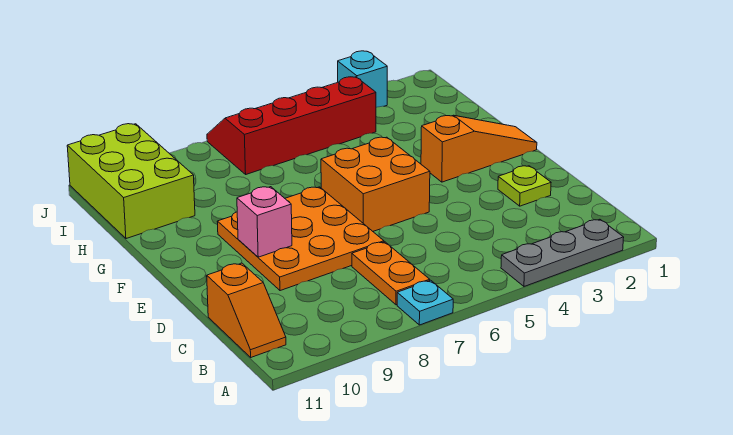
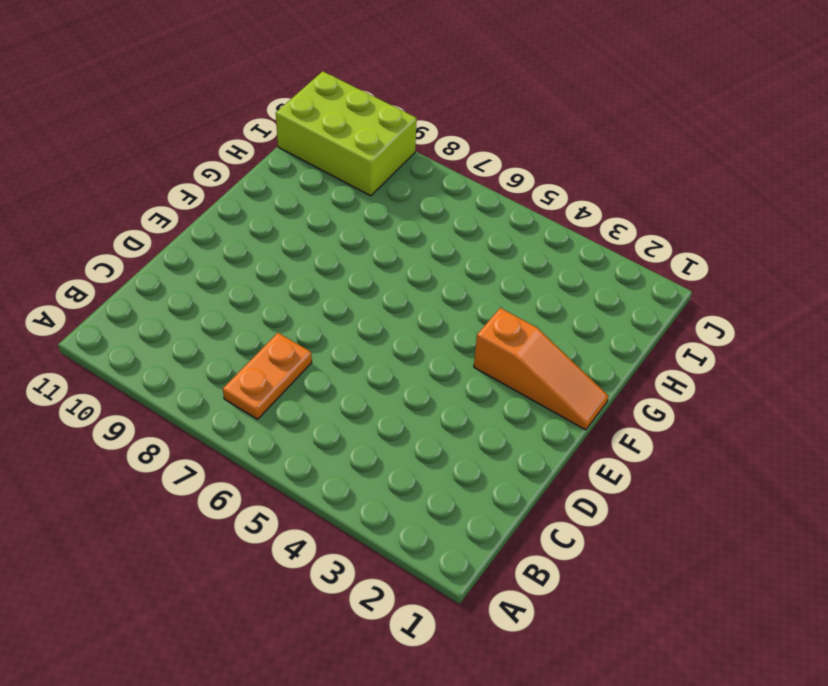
lime brick I9:J11 level 1 -> lime brick H10:J11 level 1
none -> grey plate A2:A4 level 1
none -> cyan plate A7 level 1
none -> orange slope B11:C11 level 1 top C

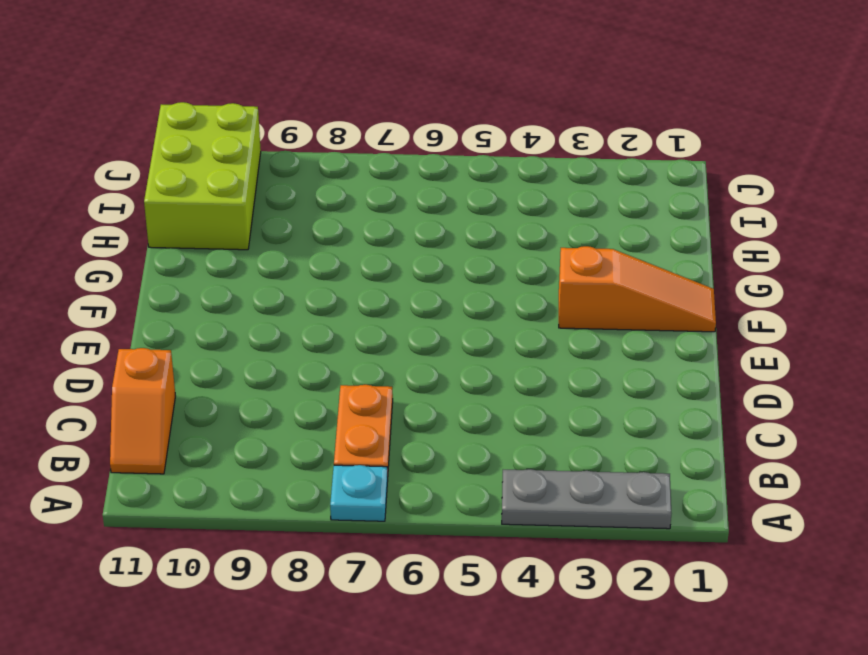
none -> lime plate D2 level 1
none -> orange plate D7:F9 level 1
none -> orange brick E5:F6 level 1

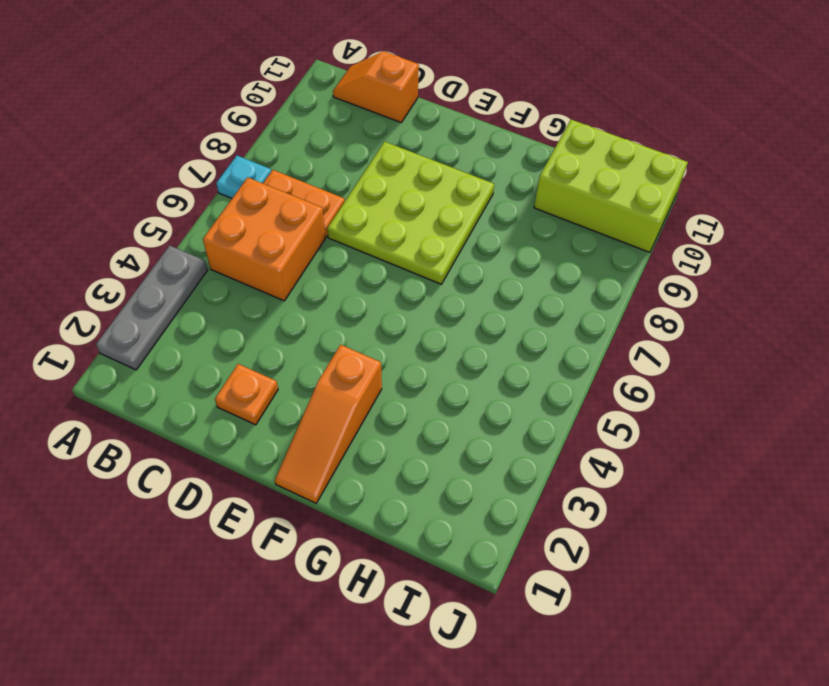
orange brick B5:C6 level 1 -> orange brick E5:F6 level 1
orange plate D2 level 1 -> lime plate D2 level 1
lime plate D7:F9 level 1 -> orange plate D7:F9 level 1
none -> red slope I4:J7 level 1 top I
none -> cyan brick J3 level 1
none -> pink brick E9 level 2

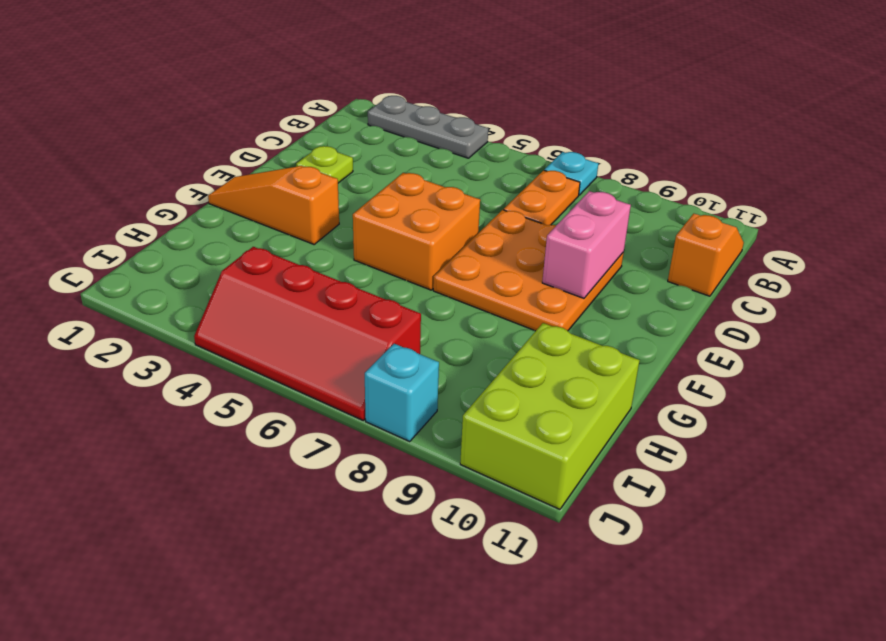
pink brick D9:E9 level 2 -> pink brick E9 level 2
cyan brick J8 level 1 -> cyan brick J3 level 1

